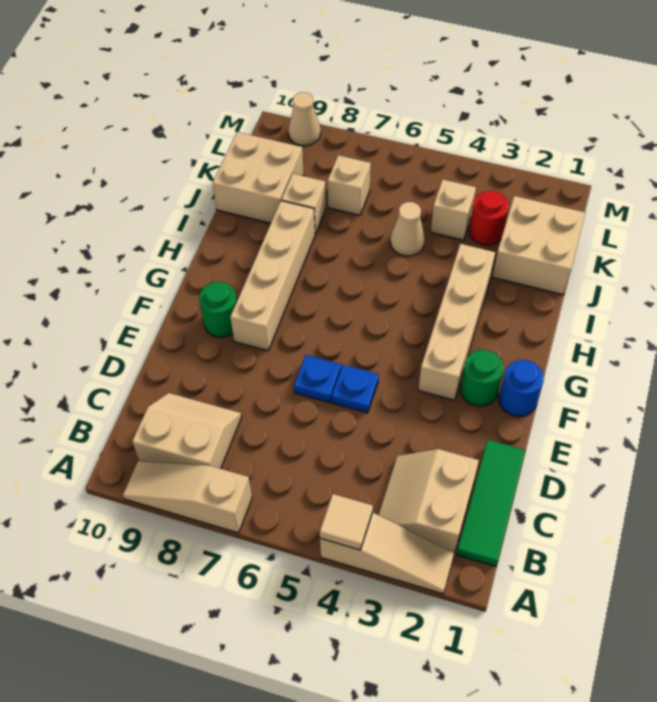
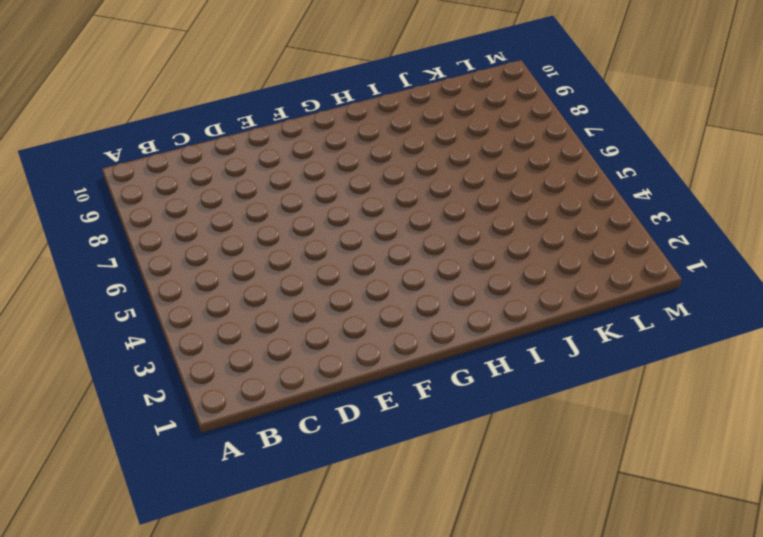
none -> tan slope A2:A4 level 1 top 4
none -> tan slope A7:A9 level 1 top 7
none -> green tile B1:D1 level 1

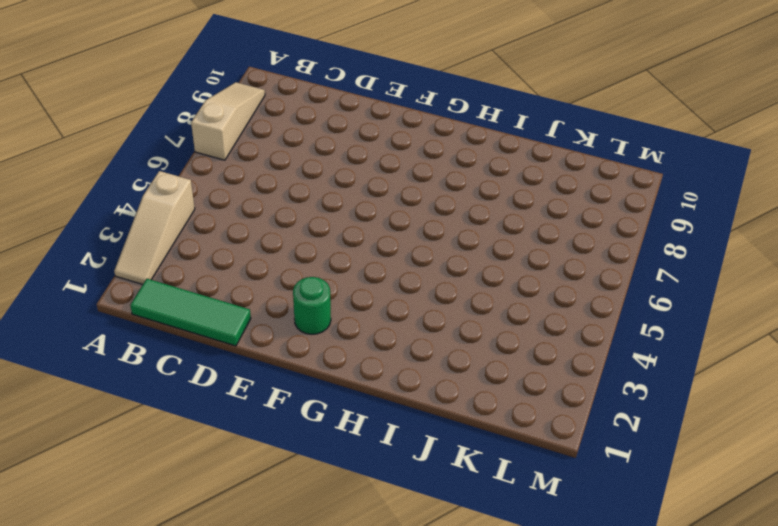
none -> tan slope B2:C3 level 1 top 2
none -> tan slope B8:C9 level 1 top B
none -> blue plate E5 level 1

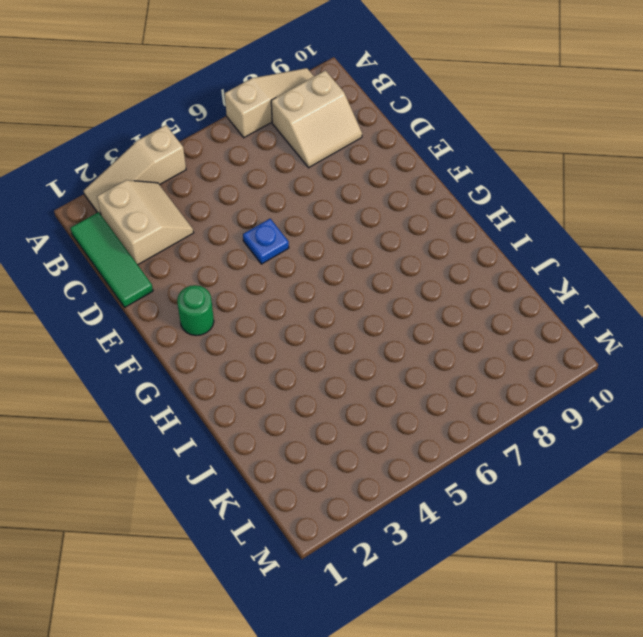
none -> blue plate E6 level 1
none -> blue round brick F1 level 1
none -> tan brick F3:I3 level 1

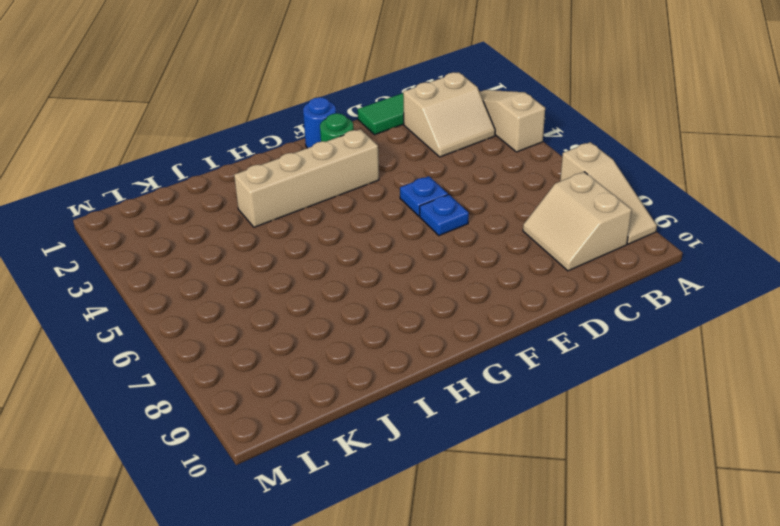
none -> tan brick F8:I8 level 1
none -> green round brick F9 level 1
none -> tan brick J1:K2 level 1

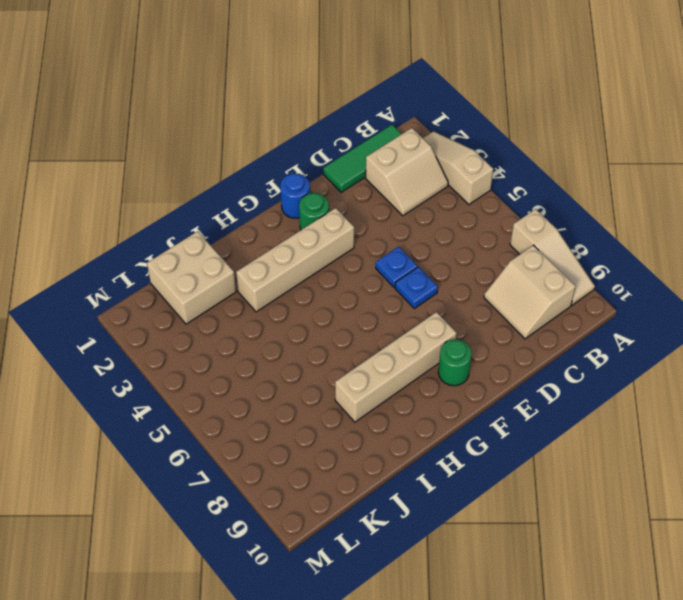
none -> tan cone J5 level 1
none -> tan brick J8 level 1
none -> tan brick J9:K10 level 1

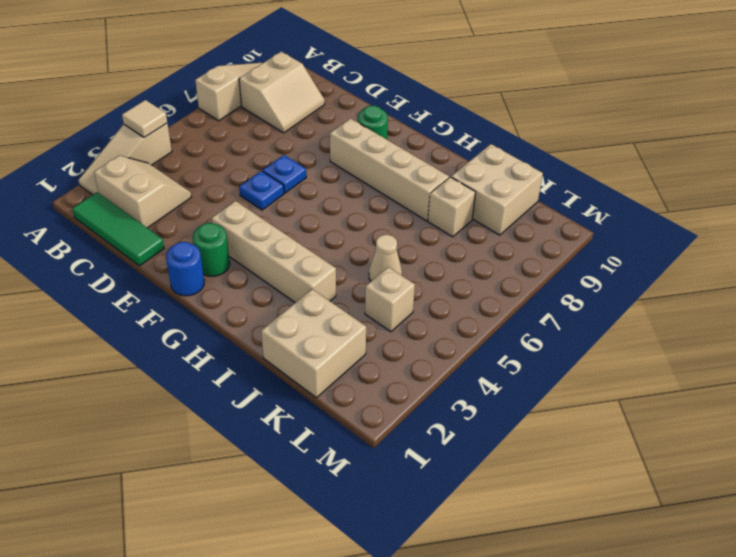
none -> red round brick K3 level 1
none -> tan brick K7 level 1
none -> tan cone M9 level 1

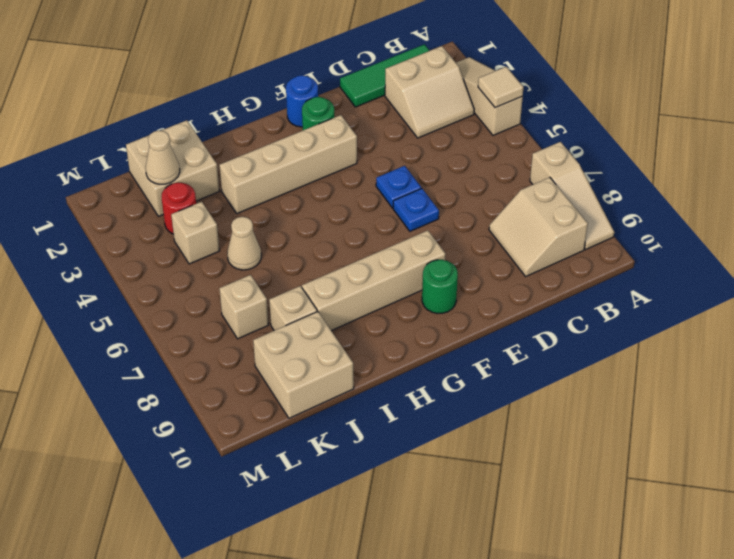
tan cone K2 level 2 -> tan cone M9 level 1

